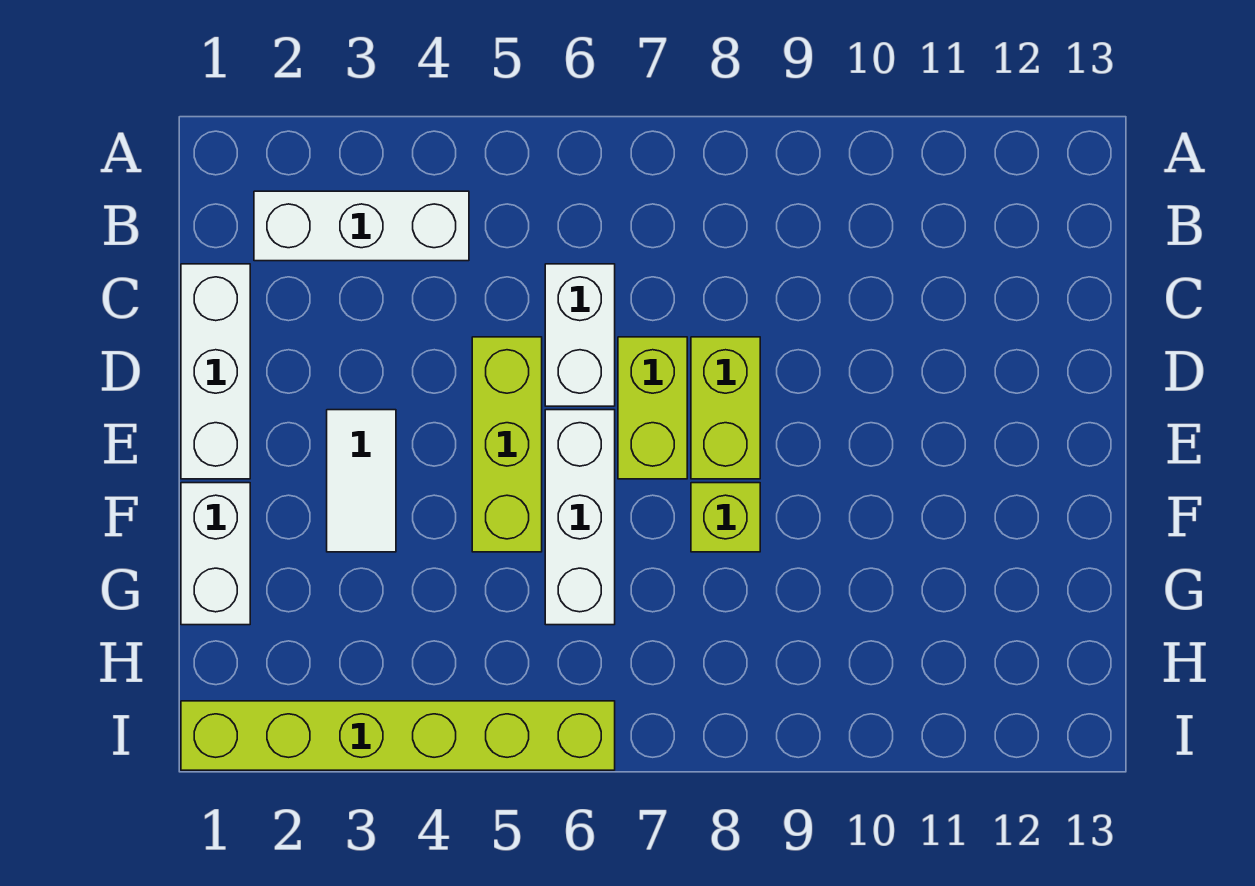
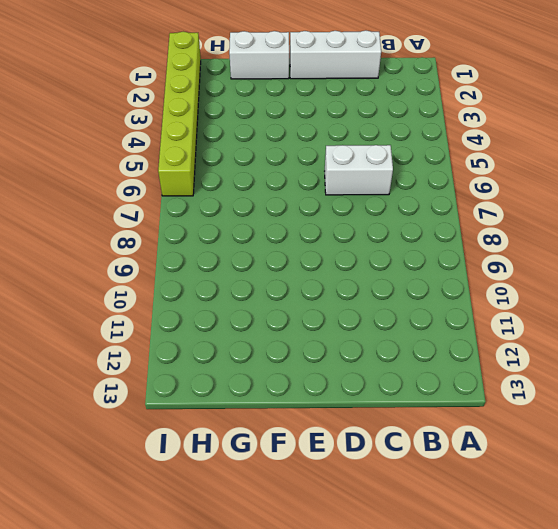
none -> white brick B2:B4 level 1
none -> lime brick D5:F5 level 1

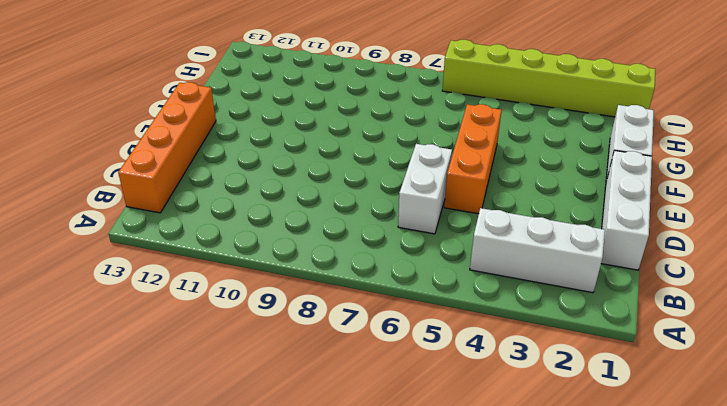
orange brick B13:E13 level 1 -> none
orange brick D5:F5 level 1 -> lime brick D5:F5 level 1
none -> lime brick D7:E7 level 1
none -> lime brick D8:E8 level 1

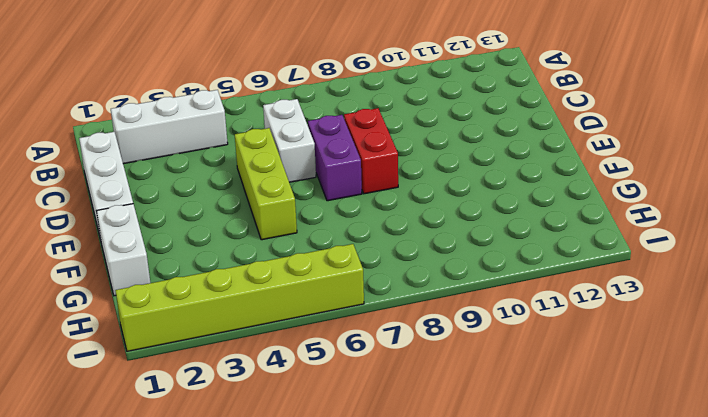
purple brick D7:E7 level 1 -> lime brick D7:E7 level 1
red brick D8:E8 level 1 -> lime brick D8:E8 level 1
none -> white tile E3:F3 level 1
none -> white brick E6:G6 level 1

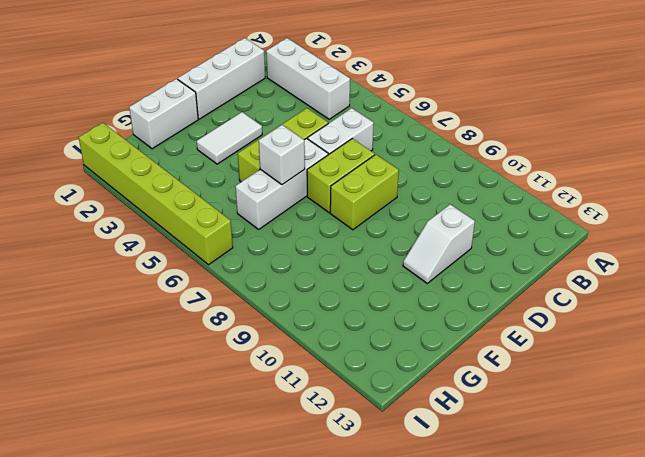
white slope D11:E11 level 1 top D -> none
white brick F6 level 2 -> none
none -> lime brick F8 level 1

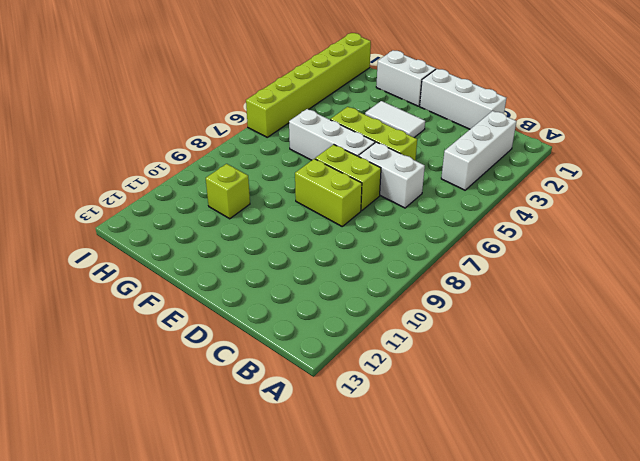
lime brick G10 level 1 -> lime brick F8 level 1

